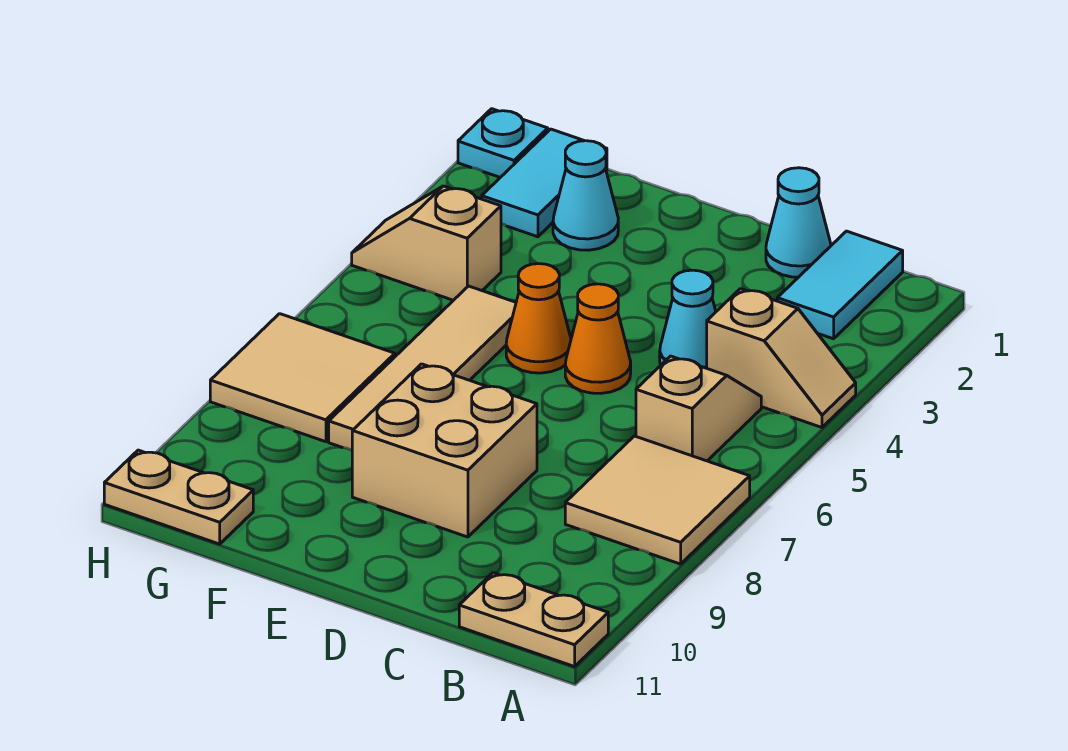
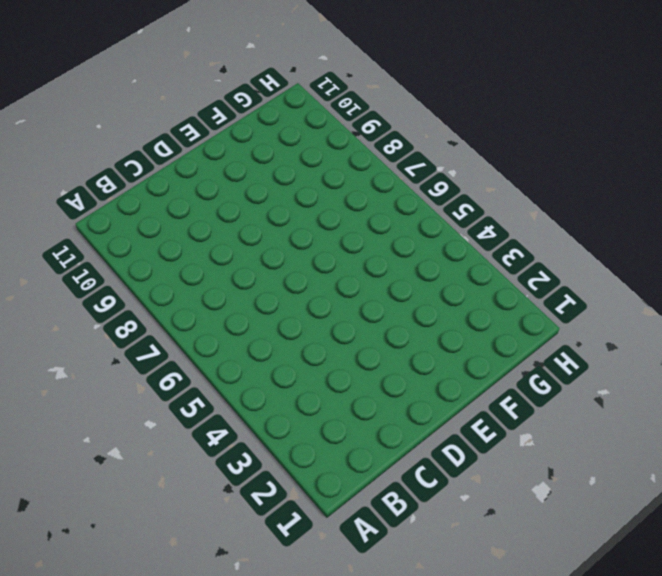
none -> tan slope A4:B4 level 1 top B
none -> tan tile A7:B8 level 1
none -> tan plate A11:B11 level 1

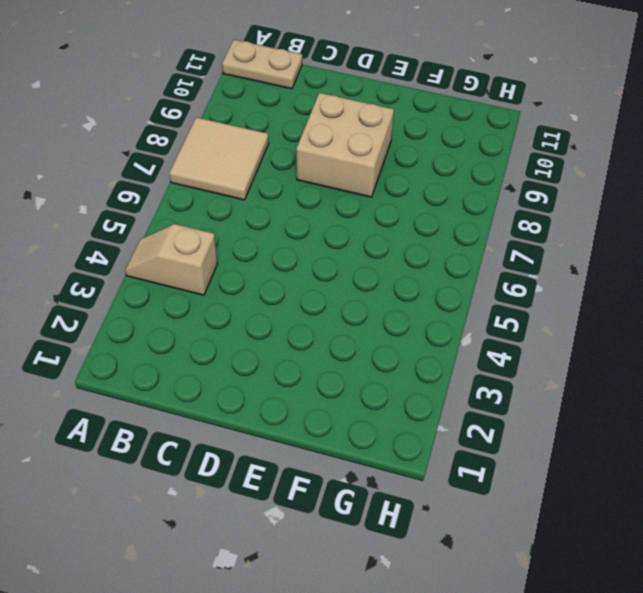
none -> cyan tile B1:B2 level 1
none -> tan slope B5:B6 level 1 top 6
none -> cyan cone C1 level 1

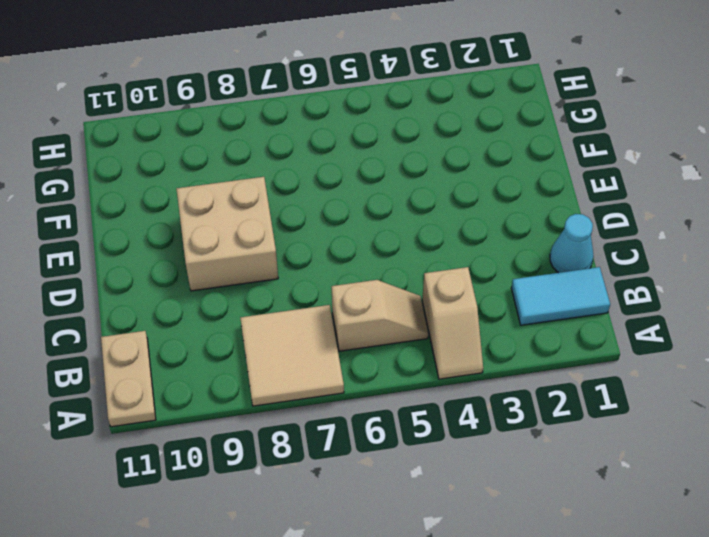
none -> cyan cone C4 level 1
none -> orange cone D5 level 1
none -> orange cone E5 level 1

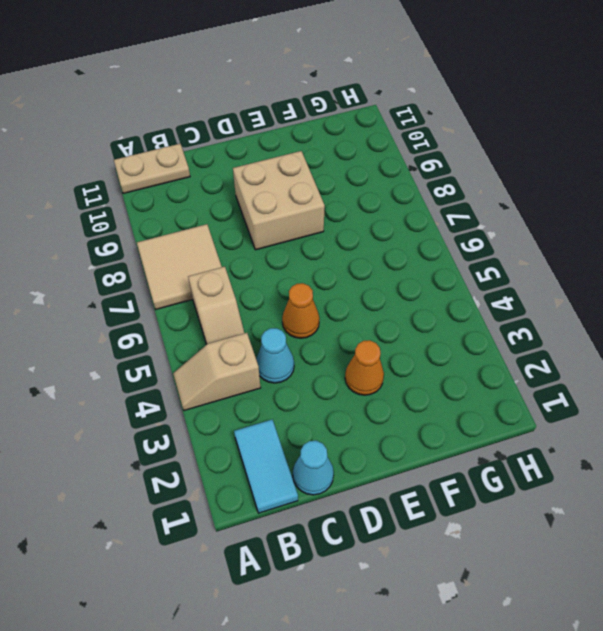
orange cone E3 level 1 -> orange cone E5 level 1
none -> cyan cone F2 level 1
none -> tan tile F5:F8 level 1
none -> cyan tile G1:G2 level 1

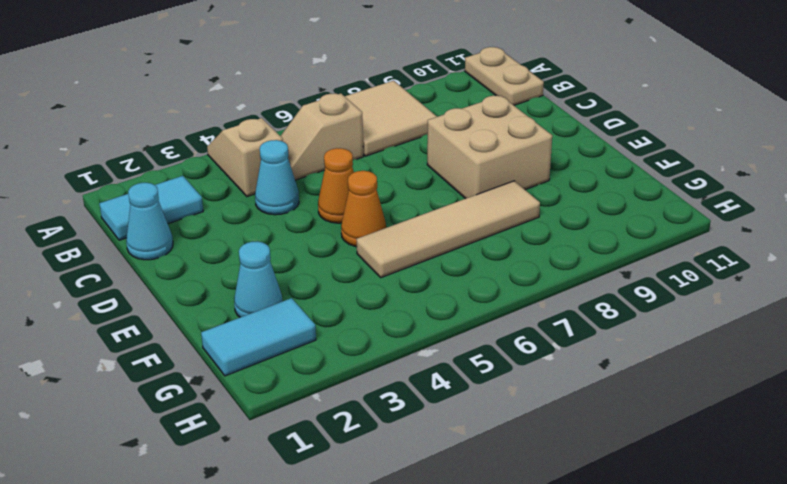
none -> tan slope G4:H4 level 1 top G
none -> tan tile G7:H8 level 1
none -> tan plate G11:H11 level 1

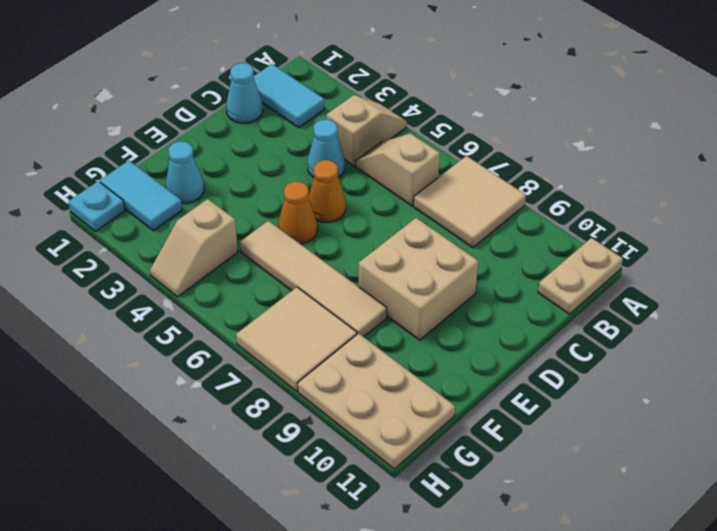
tan plate G9:H11 level 1 -> tan plate G11:H11 level 1

